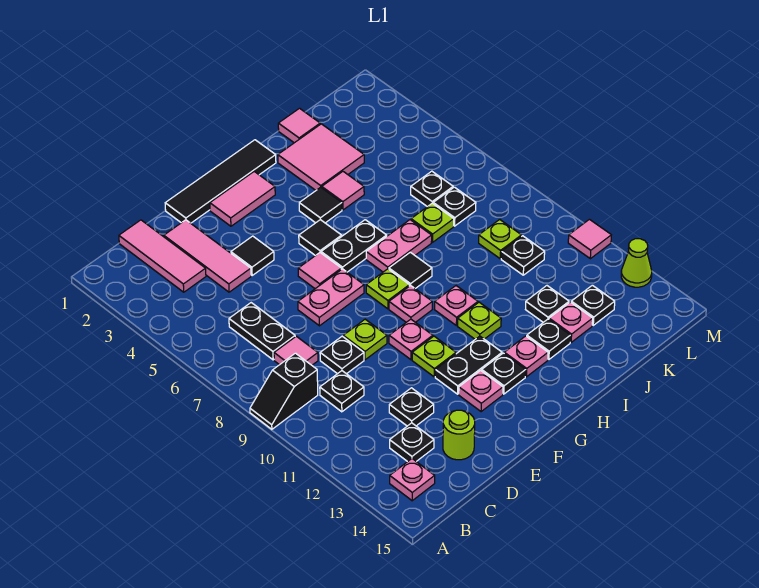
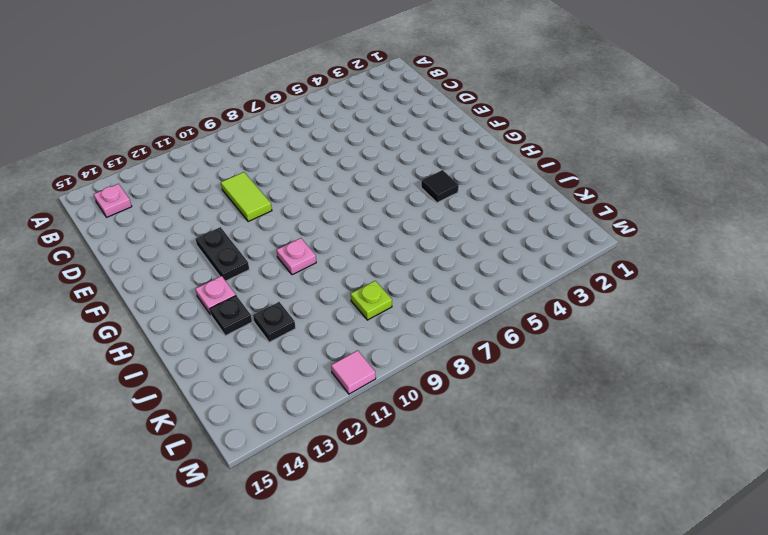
lime tile D10:E10 level 1 -> none
none -> black slope A9:B9 level 1 top B
none -> pink tile C1:C3 level 1
none -> black plate C6:C7 level 1
none -> pink tile C8 level 1

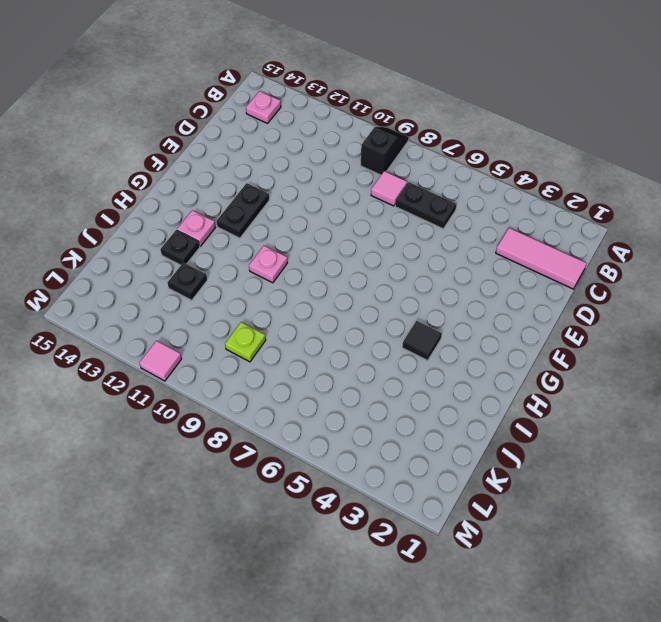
none -> black plate C10 level 1
none -> black plate C13 level 1
none -> pink tile D2:D4 level 1
none -> black plate D9 level 1

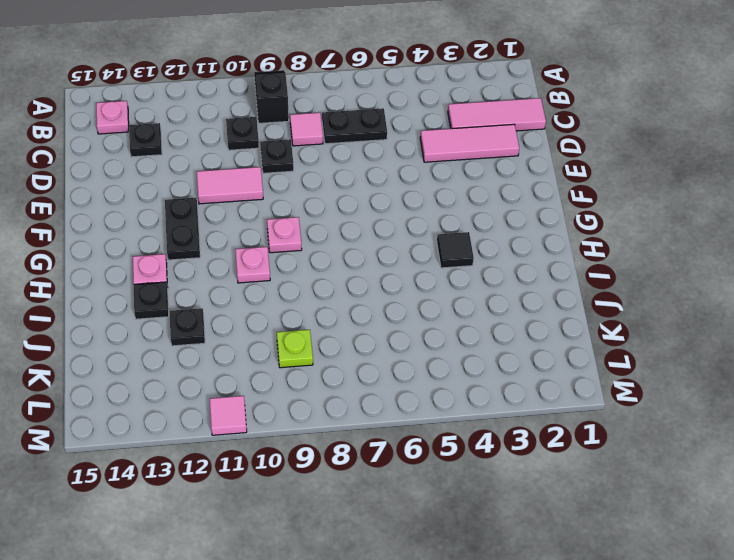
pink tile E10:E11 level 1 -> pink tile F2:G2 level 1
none -> black plate D12 level 1
none -> lime round brick D14 level 1
none -> black tile E1:H1 level 1
none -> black tile E4 level 1

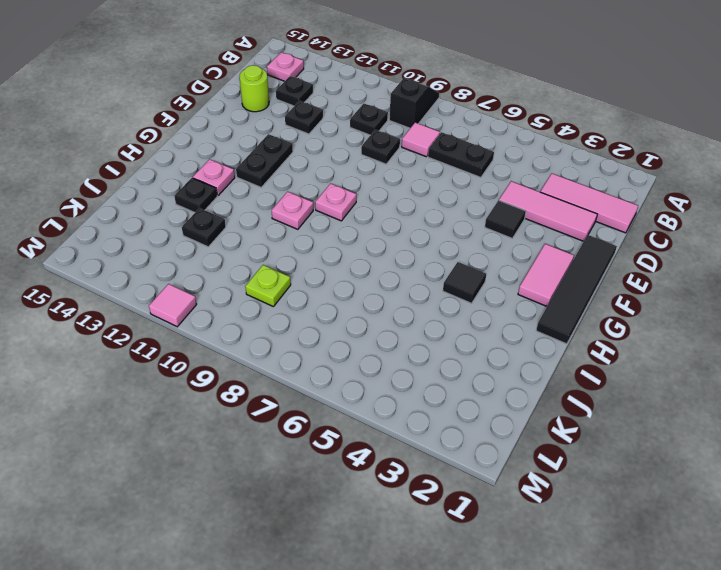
none -> pink plate E7:F7 level 1
none -> lime plate E9 level 1
none -> pink tile F6 level 1
none -> pink plate F10 level 1

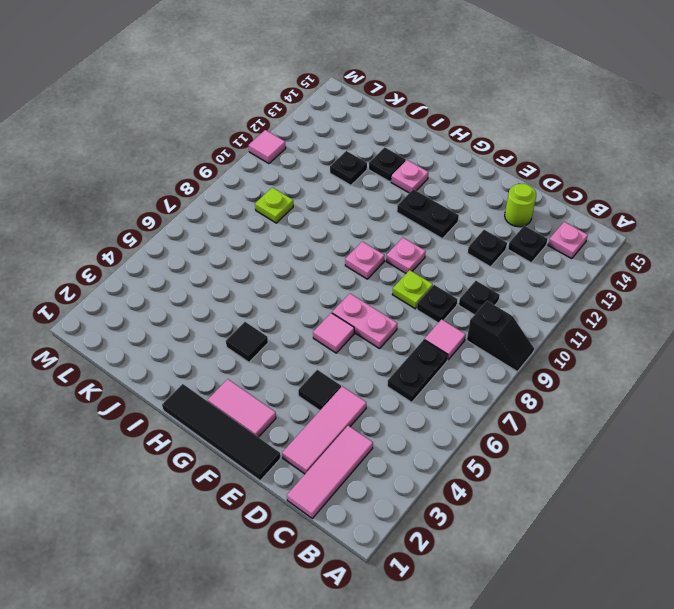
none -> lime plate F11 level 1
none -> pink plate F13 level 1
none -> black tile G5 level 1
none -> black plate G6:H6 level 1

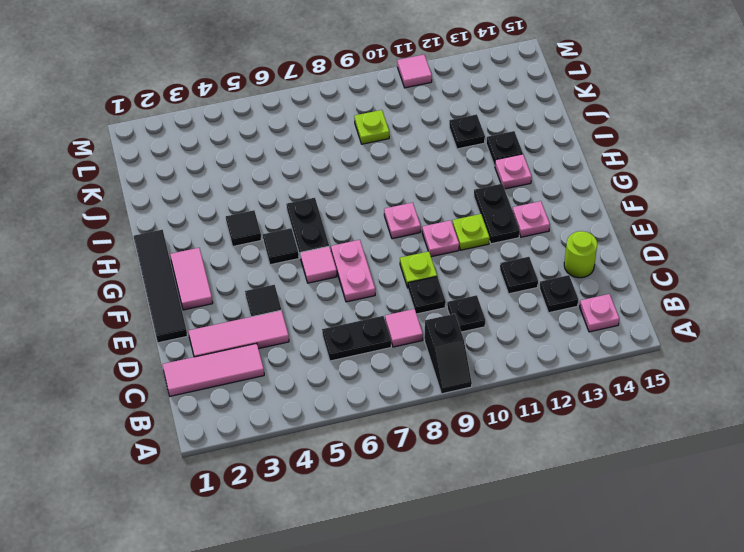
none -> lime plate G8 level 1
none -> black plate G13 level 1
none -> pink plate H7:I7 level 1
none -> black tile H8 level 1

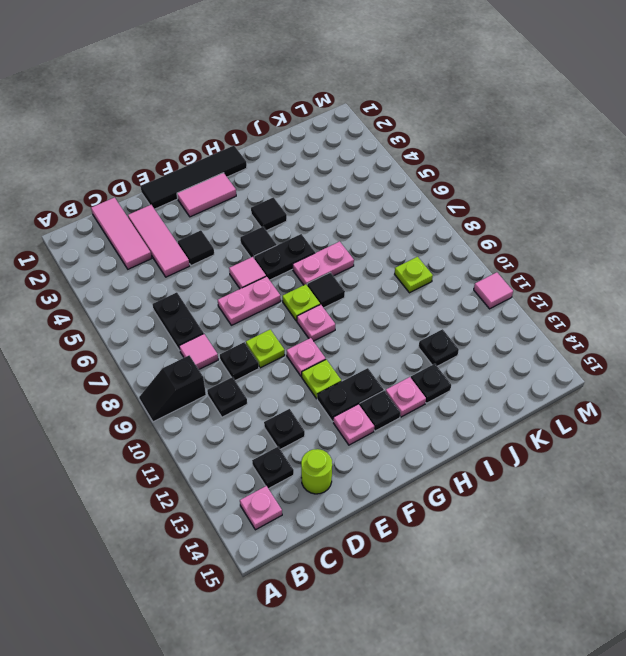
none -> pink plate H10 level 1
none -> lime plate H11 level 1
none -> pink tile I2:J3 level 1
none -> pink tile I4 level 1

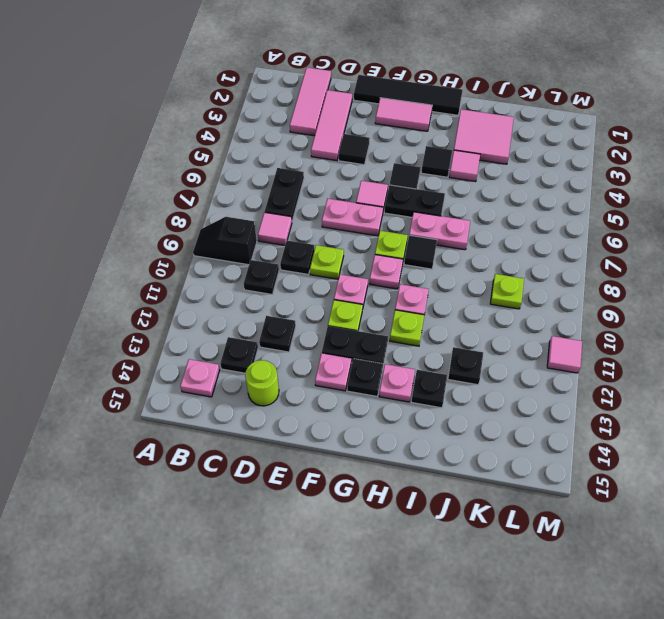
none -> pink tile J1 level 1
none -> lime plate J7 level 1
none -> pink plate J13 level 1
none -> black plate K6 level 1

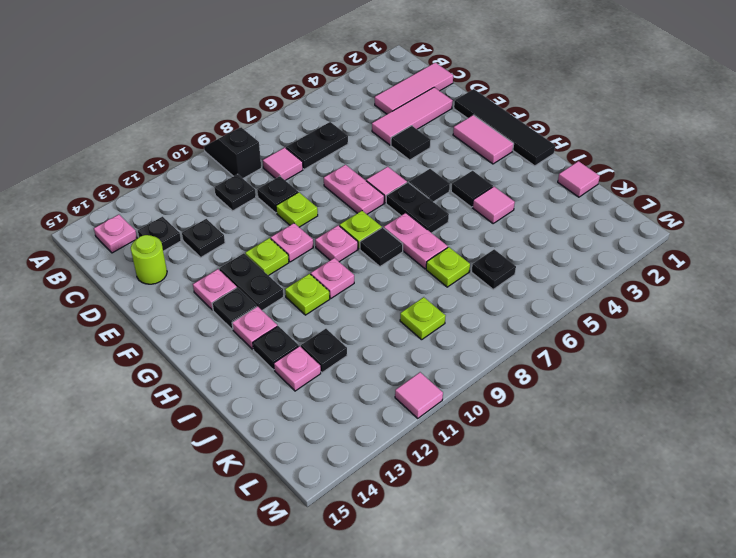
none -> pink tile I2:J3 level 1
none -> black plate K7 level 1
none -> black plate K10 level 1
none -> black plate K13 level 1

